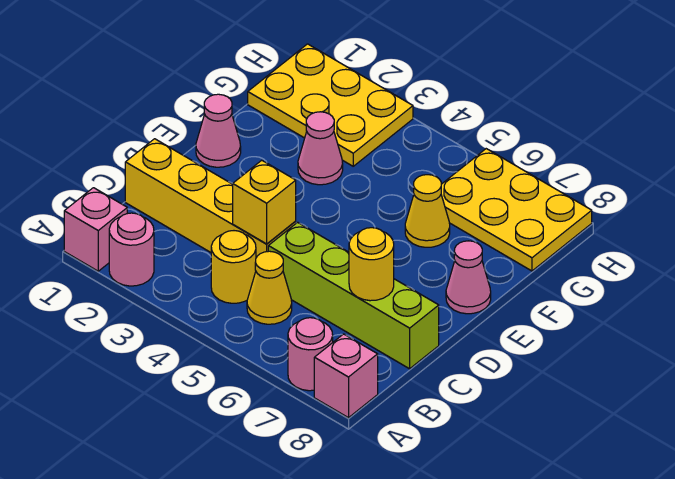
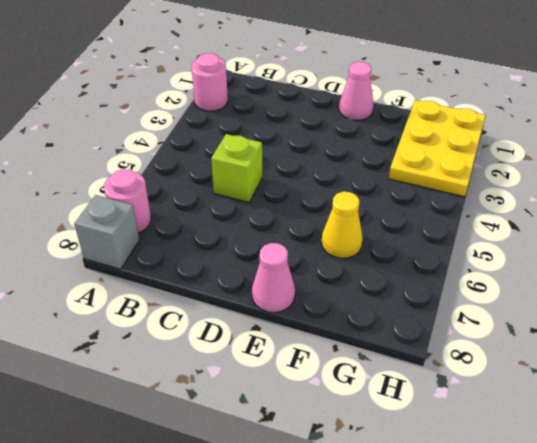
grey brick A8 level 1 -> pink brick A8 level 1
lime brick C5 level 1 -> lime brick C5:C8 level 1
none -> pink brick A1 level 1
none -> yellow round brick B4 level 1
none -> yellow cone B5 level 1

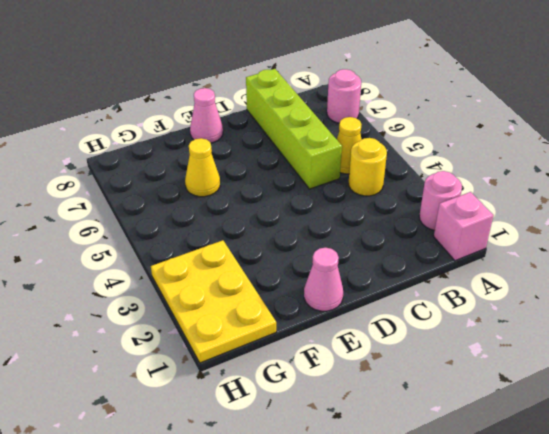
none -> pink brick A8 level 1
none -> yellow brick C1:C4 level 1
none -> pink cone F3 level 1

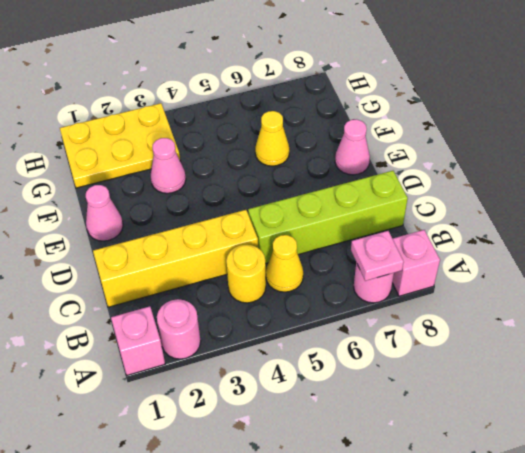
pink plate A7 level 2 -> none
none -> yellow plate G6:H8 level 1
none -> yellow brick C4 level 2
none -> yellow round brick C7 level 2

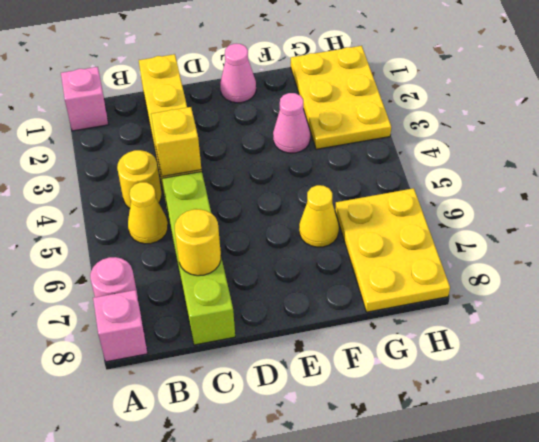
none -> pink round brick A2 level 1
none -> pink cone E8 level 1

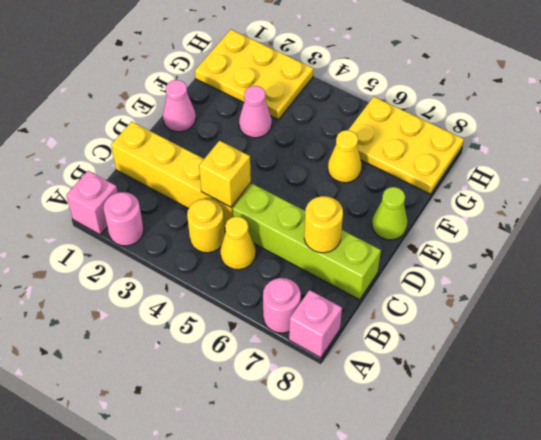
lime cone E8 level 1 -> pink cone E8 level 1

